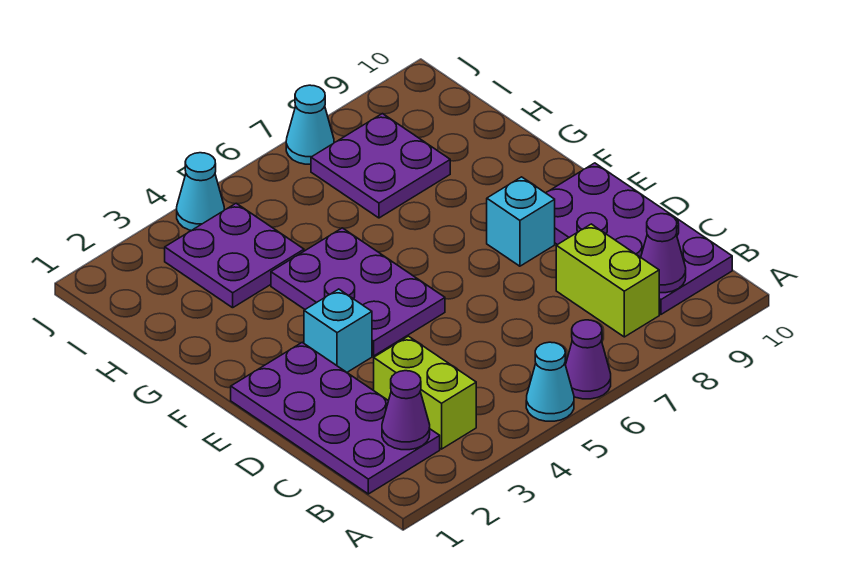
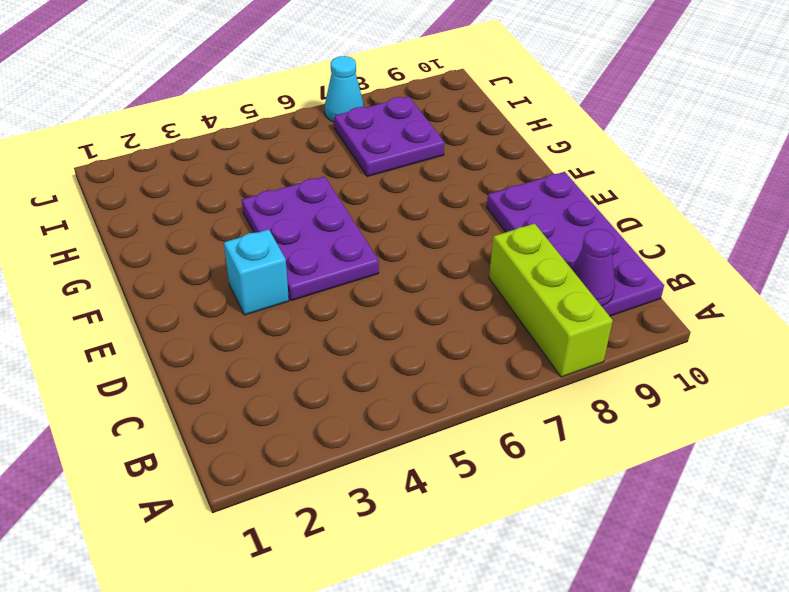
lime brick A8:C8 level 1 -> lime brick B8:C8 level 1
none -> cyan cone A5 level 1
none -> purple cone A6 level 1
none -> purple plate B1:E2 level 1

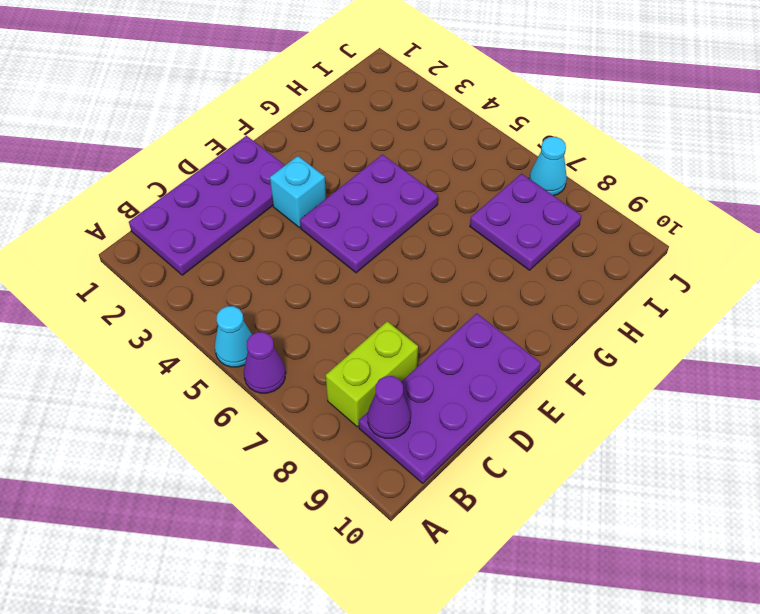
none -> lime brick B3:C3 level 1
none -> cyan brick E8 level 1
none -> purple plate H3:I4 level 1

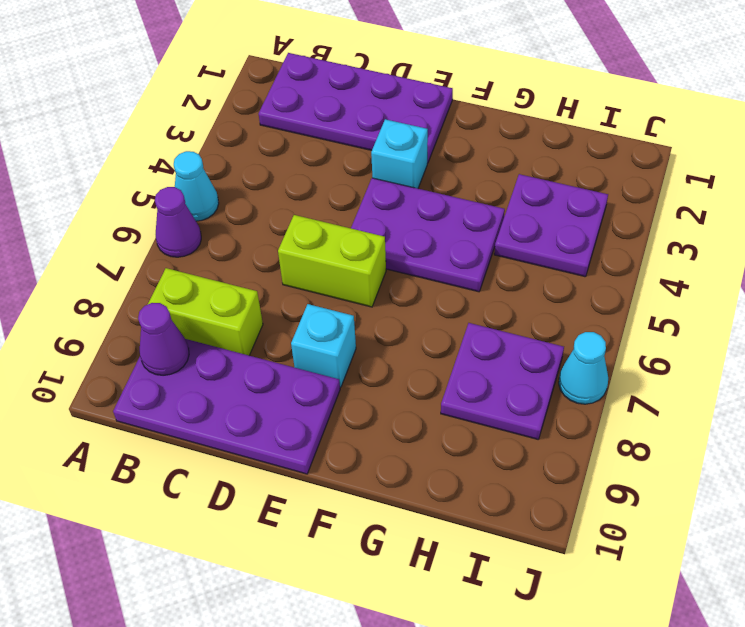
lime brick D6:E6 level 1 -> lime brick B3:C3 level 1
none -> cyan cone J4 level 1
none -> purple cone B2 level 2

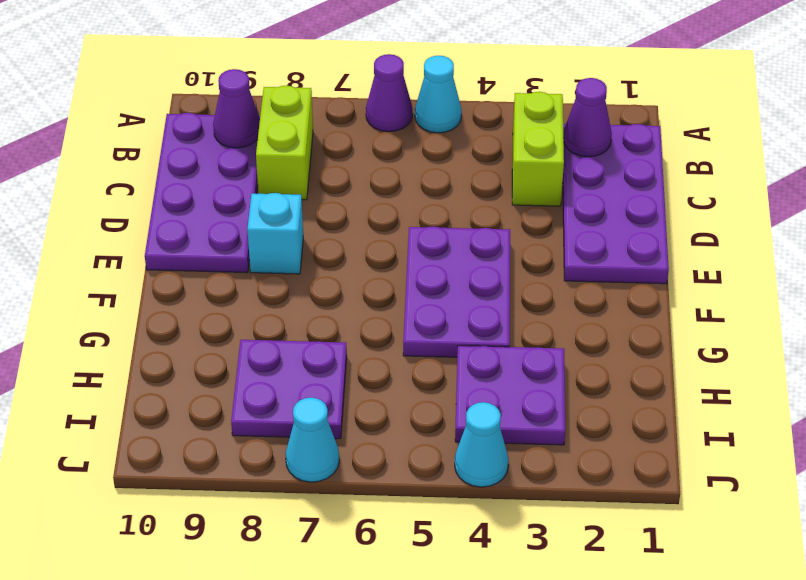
none -> cyan brick E3 level 1

